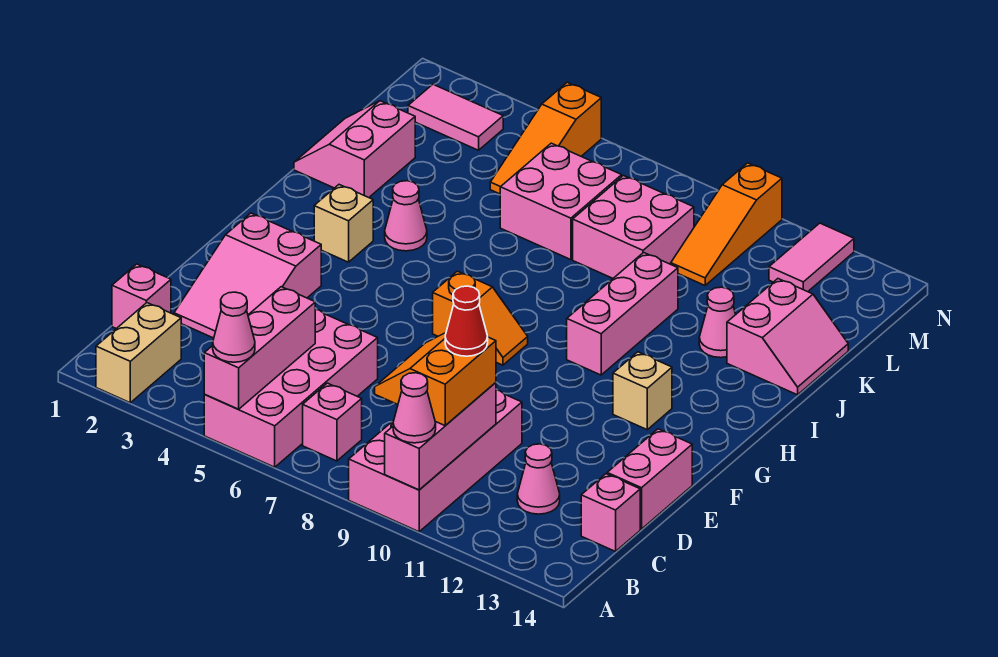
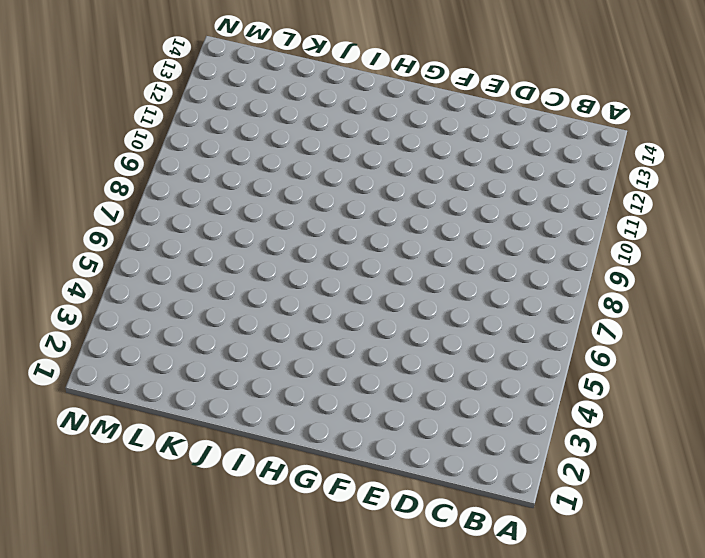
none -> tan brick A2:B2 level 1
none -> pink brick A5:D6 level 1
none -> pink brick A9:D10 level 1

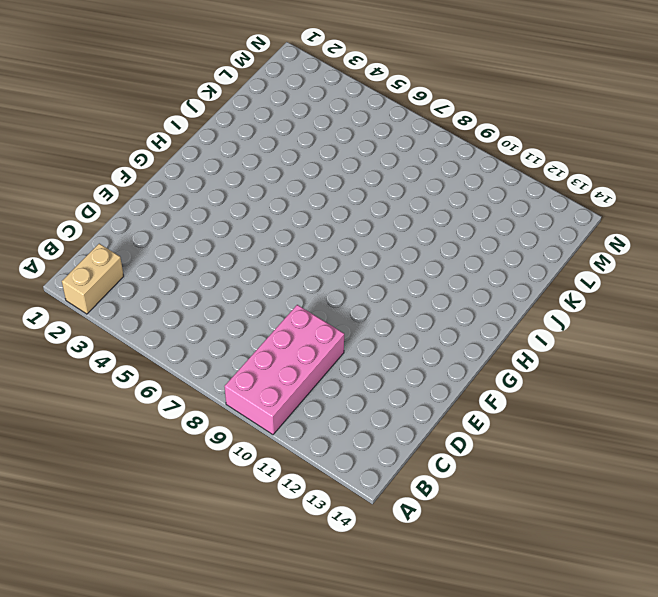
none -> pink brick A5:D6 level 1
none -> pink brick B7 level 1
none -> pink brick C1 level 1

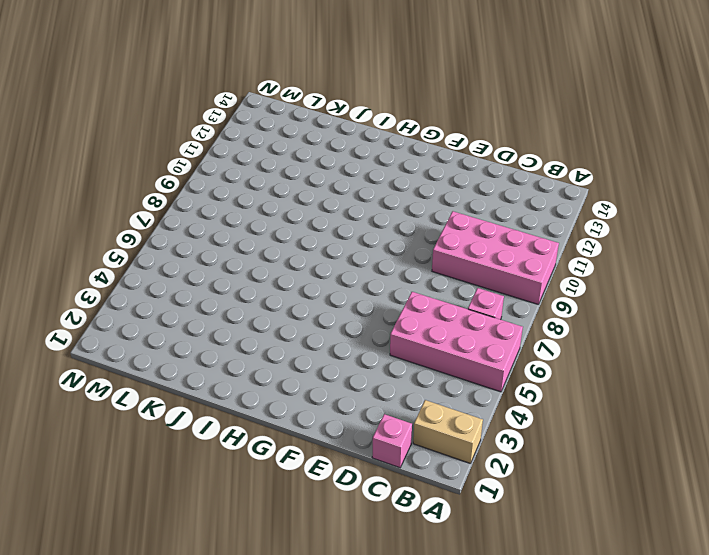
none -> pink cone C12 level 1
none -> pink brick C14 level 1
none -> pink slope D2:F3 level 1 top F

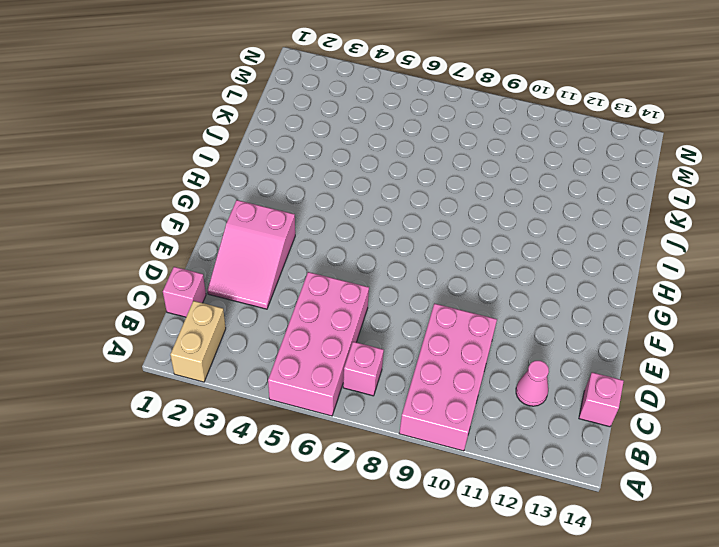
none -> pink brick D14:E14 level 1
none -> orange slope G7:G8 level 1 top 7
none -> tan brick G12 level 1

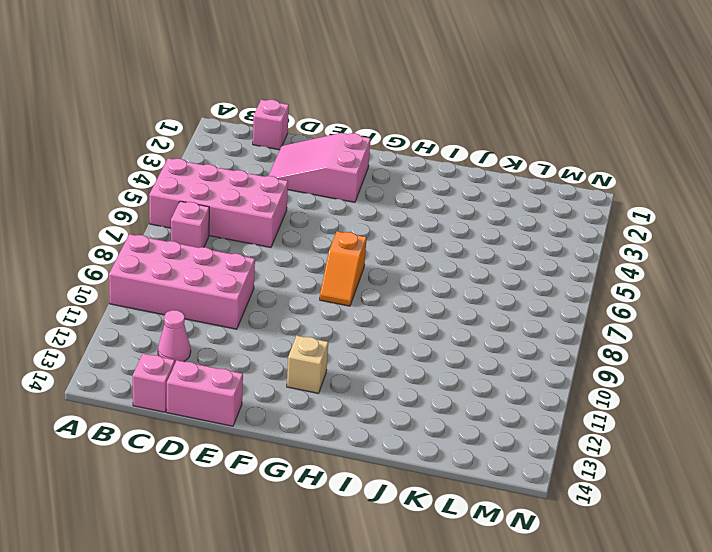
none -> tan brick A2:B2 level 1
none -> tan brick H3 level 1
none -> pink brick H10:J10 level 1

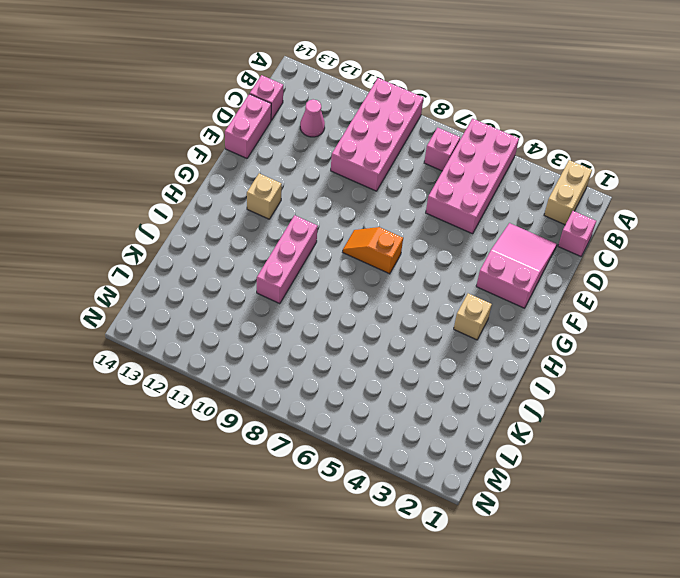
none -> pink cone I4 level 1
none -> pink slope J1:K2 level 1 top 2
none -> pink cone J12 level 1

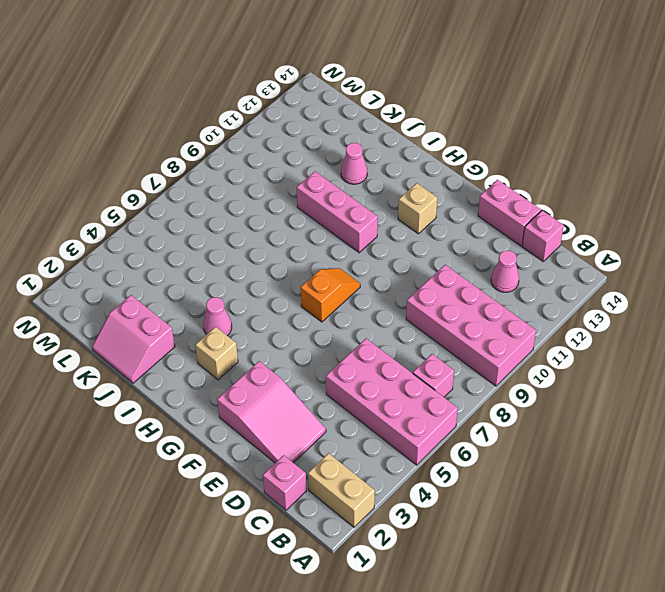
none -> pink slope J13:K14 level 1 top 13
none -> pink brick K6:L7 level 1
none -> pink brick K8:L9 level 1

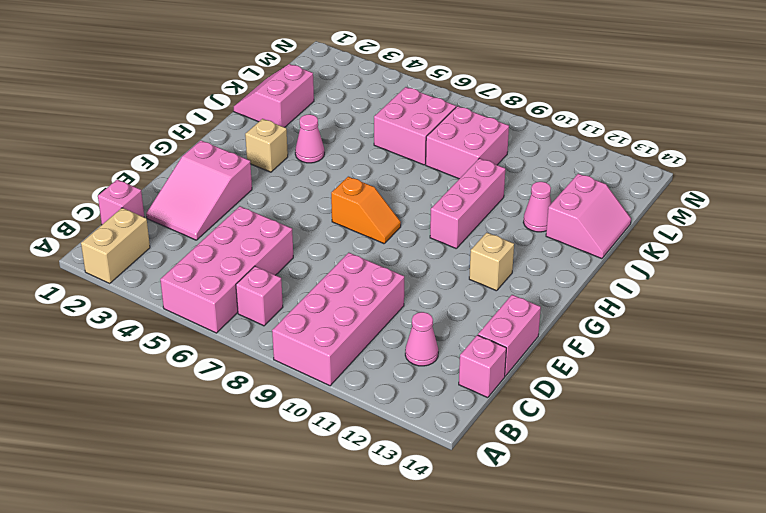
none -> orange slope L5:N5 level 1 top N
none -> orange slope L10:N10 level 1 top N
none -> pink tile M2:M3 level 1

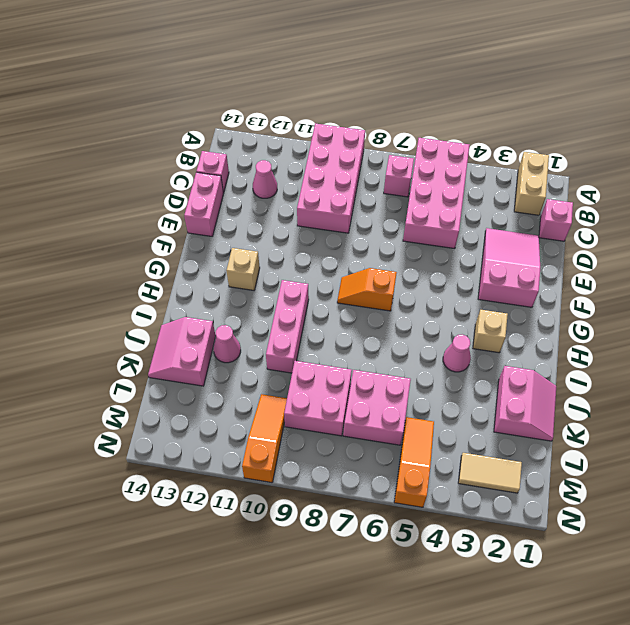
tan tile M2:M3 level 1 -> pink tile M2:M3 level 1
none -> pink tile M12:N12 level 1
none -> pink brick A5:C5 level 2
none -> pink brick A10:C10 level 2

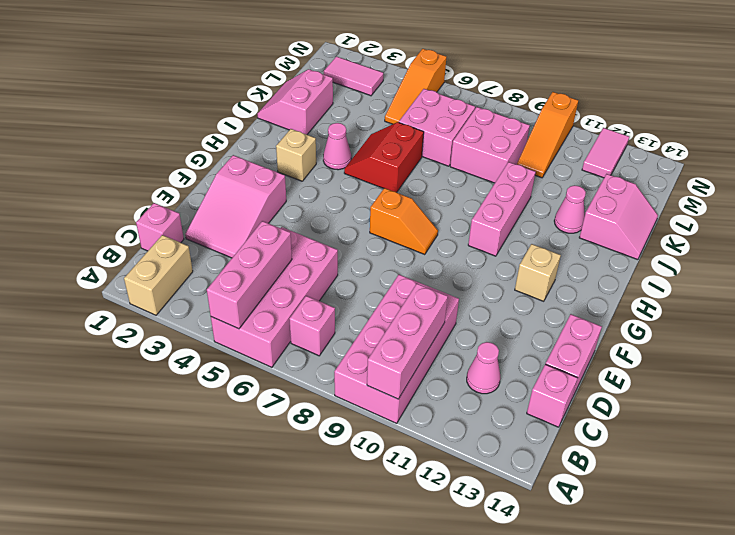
red slope I5:J6 level 1 top 6 -> none
none -> pink cone A5 level 3
none -> pink cone A10 level 3
none -> orange slope B9:C10 level 3 top 10

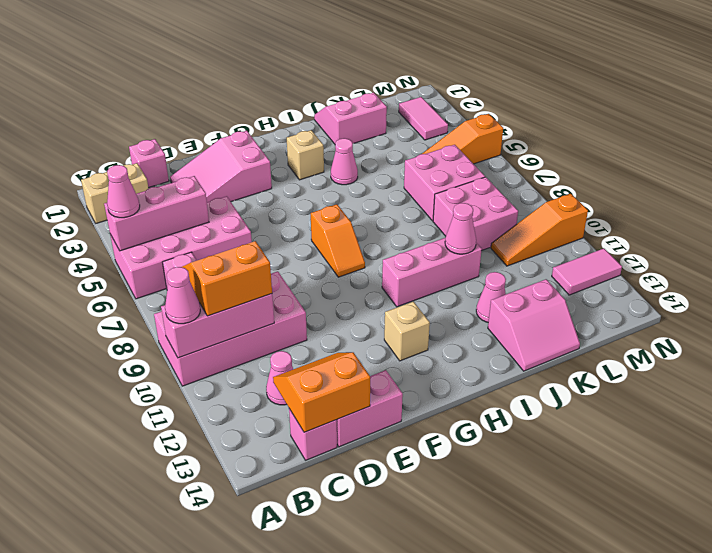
orange slope C13:D14 level 2 top 14 -> none
pink cone J10 level 2 -> none
none -> red cone C10 level 4

